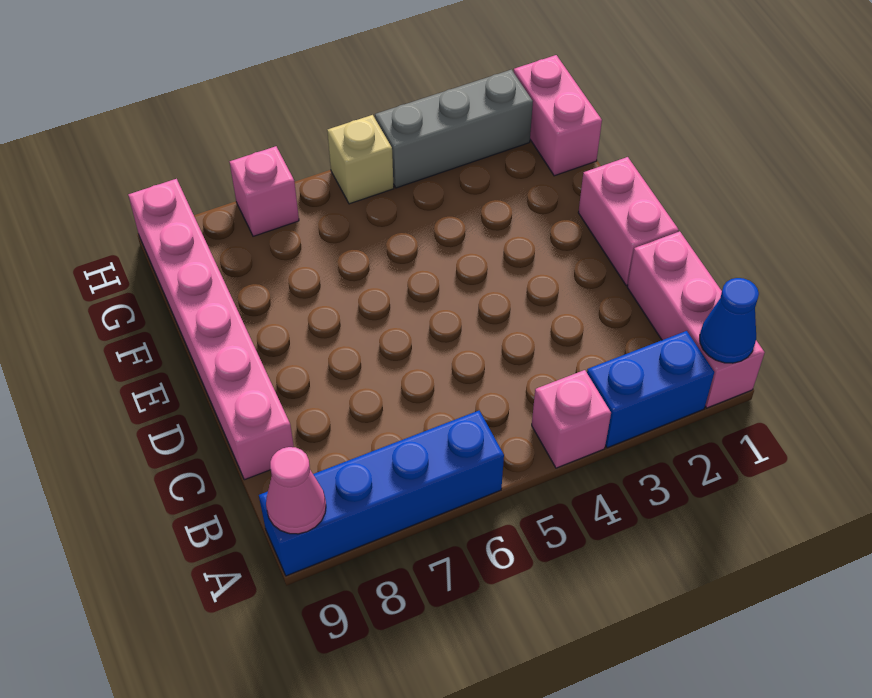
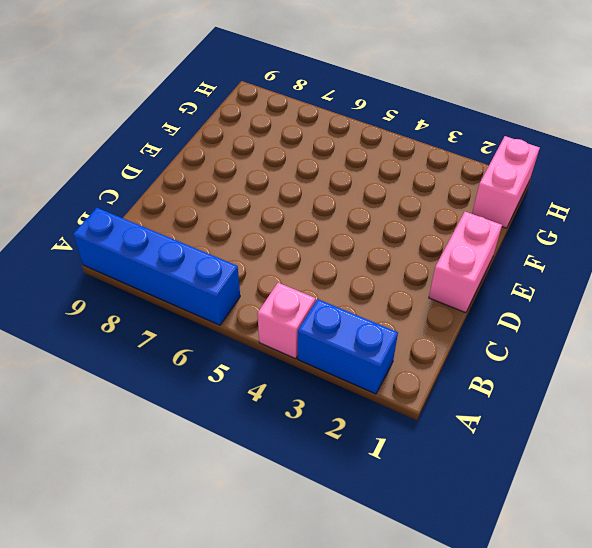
none -> pink brick A1:C1 level 1
none -> pink brick C9:H9 level 1
none -> grey brick H2:H4 level 1

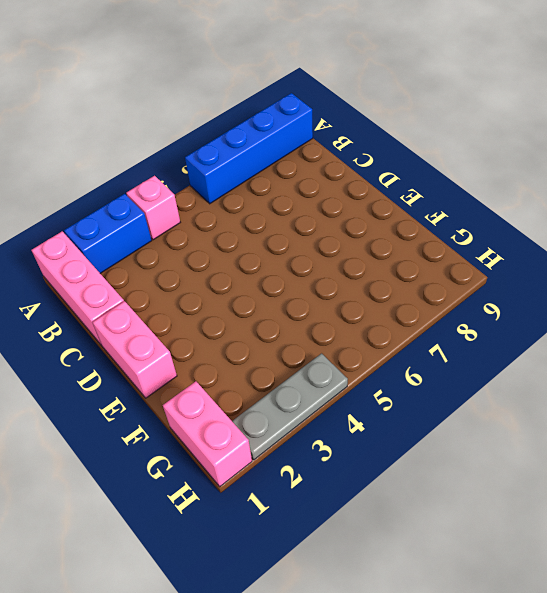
grey plate H2:H4 level 1 -> grey brick H2:H4 level 1
none -> pink brick C9:H9 level 1
none -> tan brick H5 level 1
none -> pink brick H7 level 1

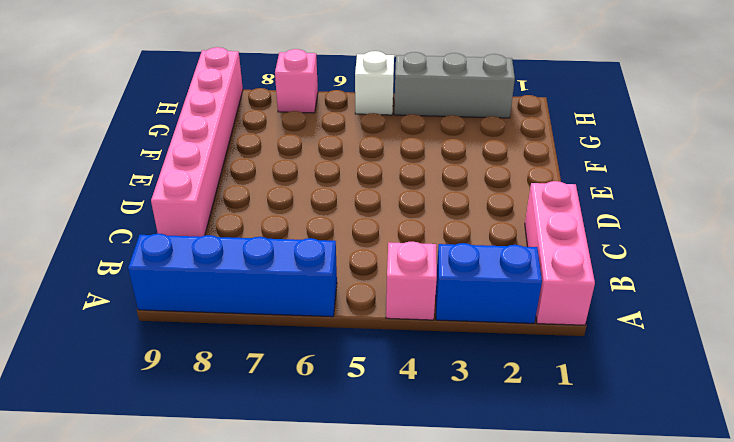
white brick H5 level 1 -> tan brick H5 level 1
none -> pink brick D1:E1 level 1
none -> pink brick G1:H1 level 1
none -> blue cone A1 level 2

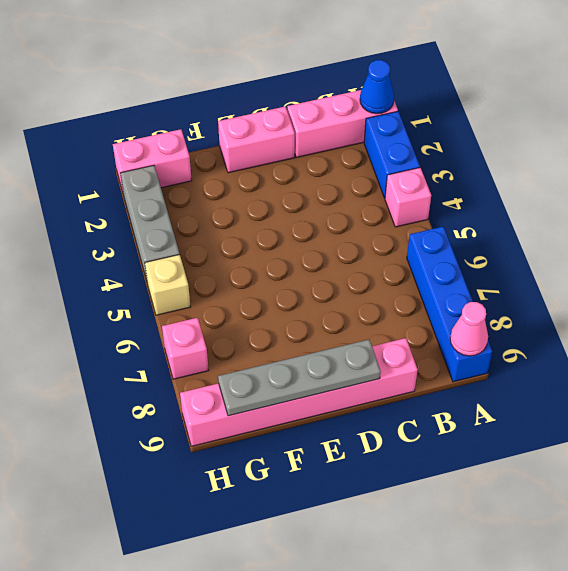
grey plate D9:G9 level 2 -> none

